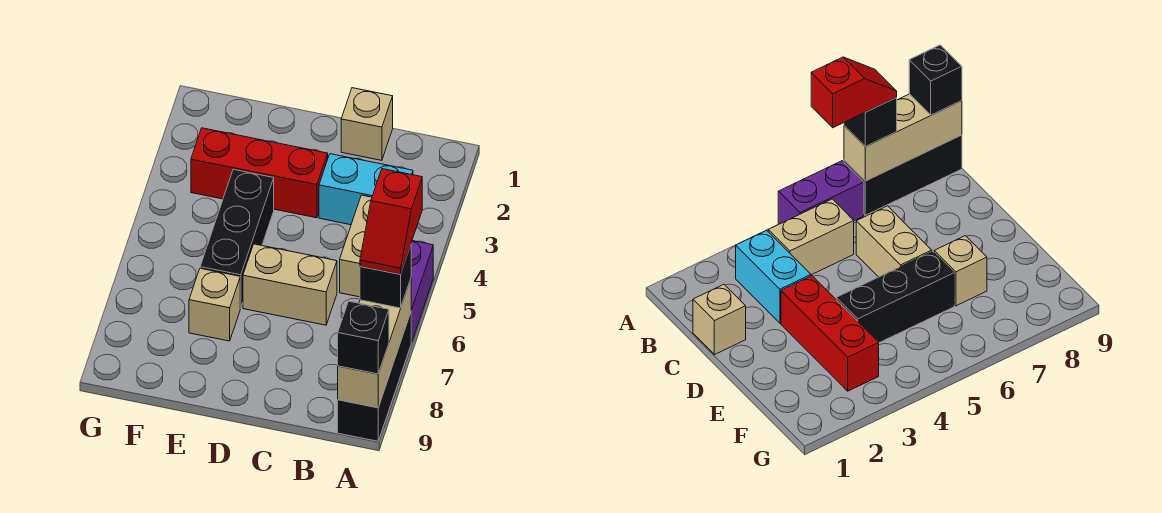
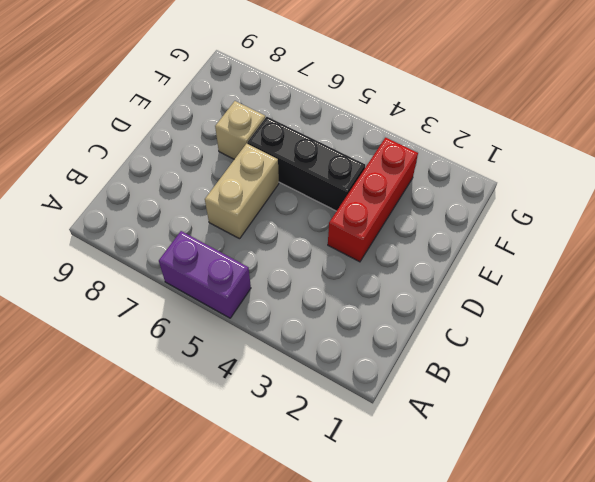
none -> black brick A7:A9 level 1
none -> cyan brick B3:C3 level 1
none -> tan brick B4:B5 level 1

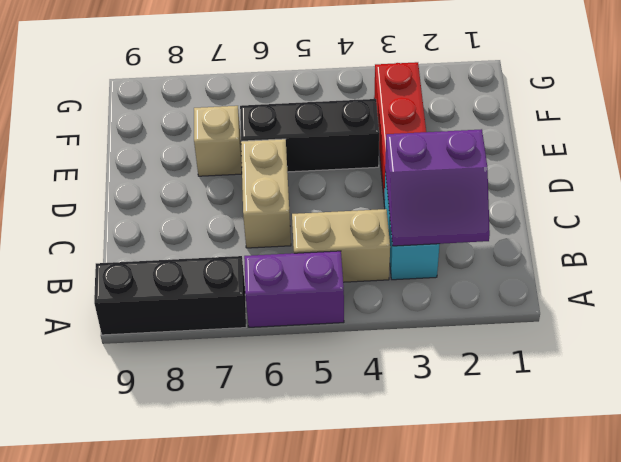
purple slope B2:C3 level 2 top C -> none
none -> tan brick C1 level 1
none -> tan brick A7:A9 level 2
none -> black brick A7 level 3

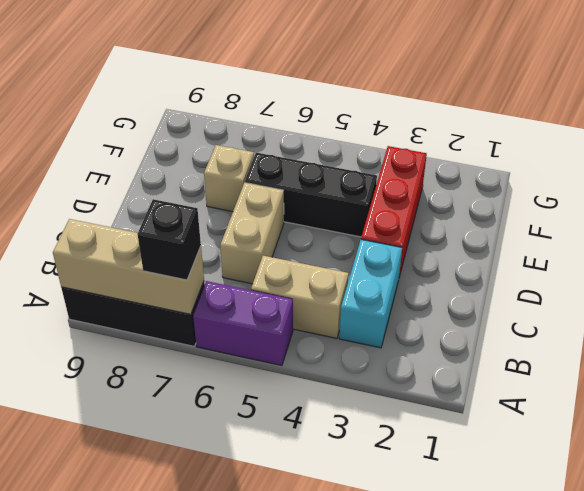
none -> tan brick C1 level 1
none -> black brick A9 level 3
none -> red slope A6:A7 level 4 top 6

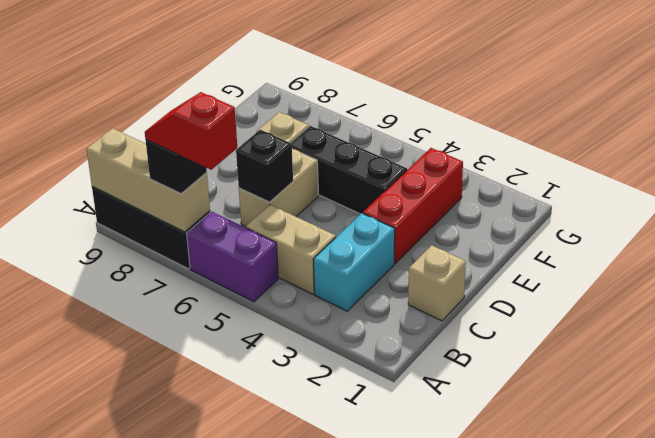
black brick C6 level 2 -> black brick A9 level 3

